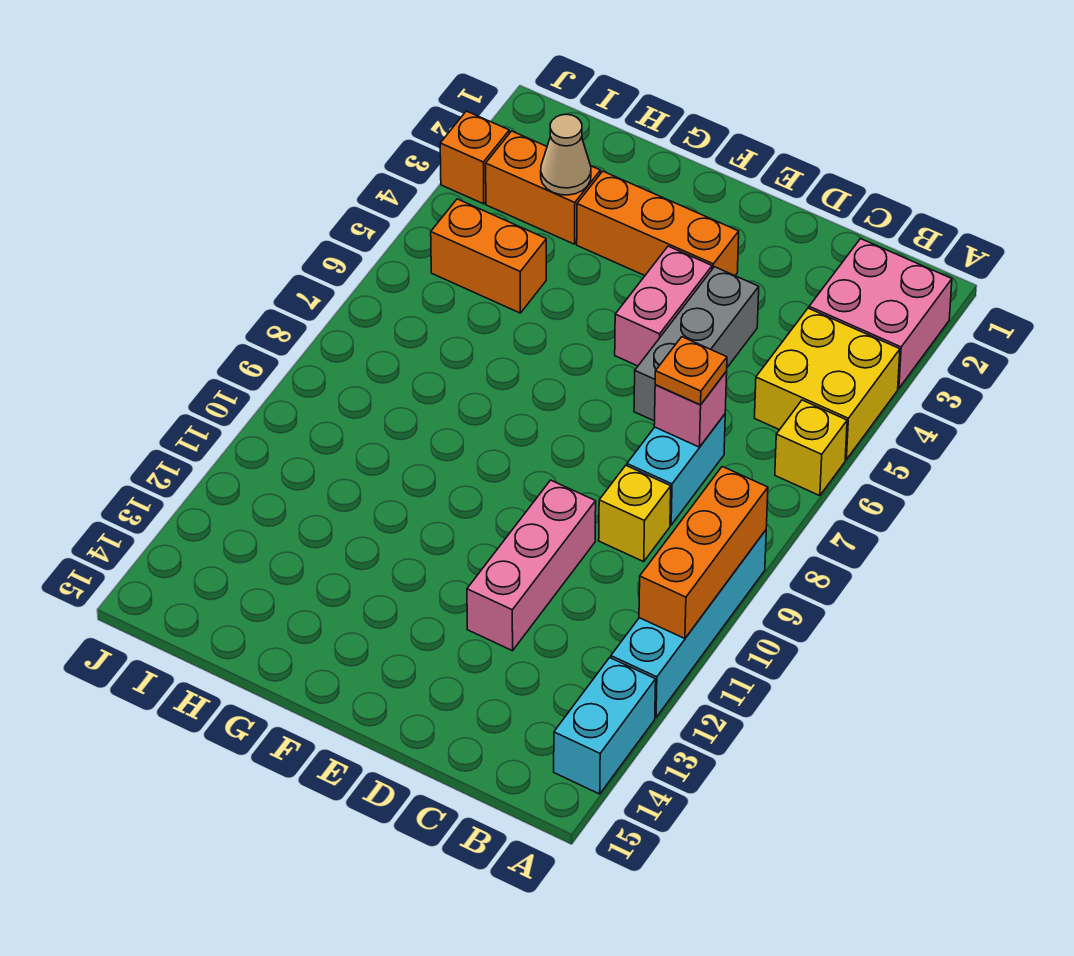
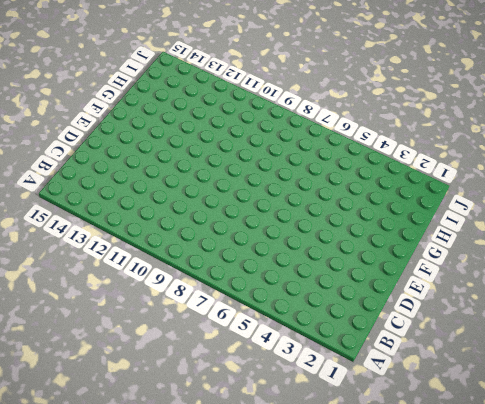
none -> pink brick A2:B3 level 1
none -> yellow brick A4:B5 level 1
none -> yellow brick A6 level 1

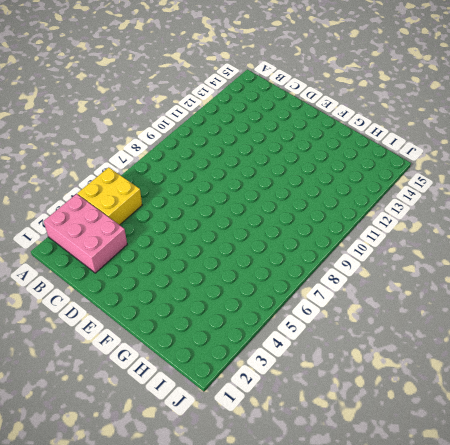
pink brick A2:C3 level 1 -> pink brick A2:B3 level 1
none -> yellow brick A6 level 1
none -> cyan brick A9:A12 level 1
none -> cyan brick A13:A14 level 1

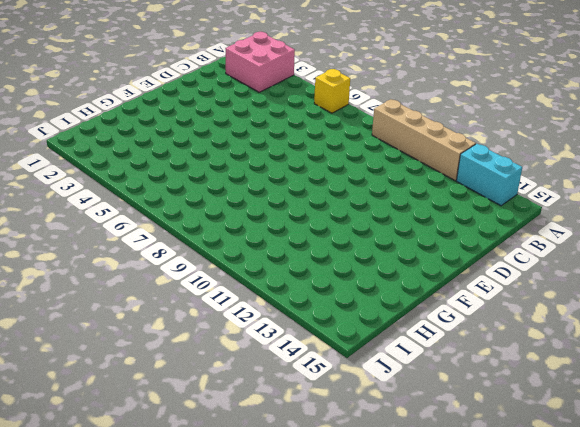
tan brick A9:A12 level 1 -> cyan brick A9:A12 level 1
none -> yellow brick A4:B5 level 1
none -> cyan brick C7:C8 level 1
none -> yellow brick C9 level 1

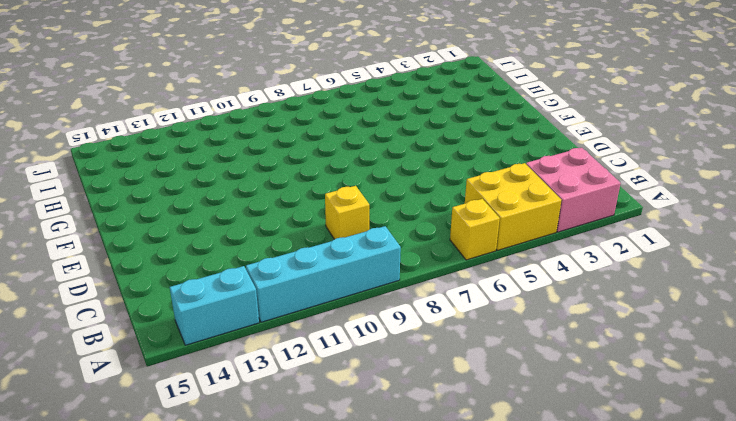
none -> cyan brick C7:C8 level 1
none -> grey brick D4:D6 level 1
none -> pink brick D10:D12 level 1

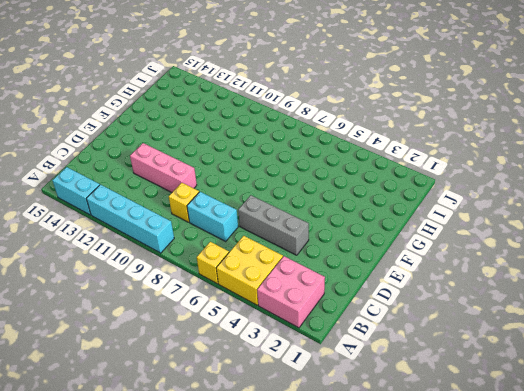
none -> orange brick E3:G3 level 1
none -> pink brick E4:E5 level 1
none -> orange brick H3:I3 level 1

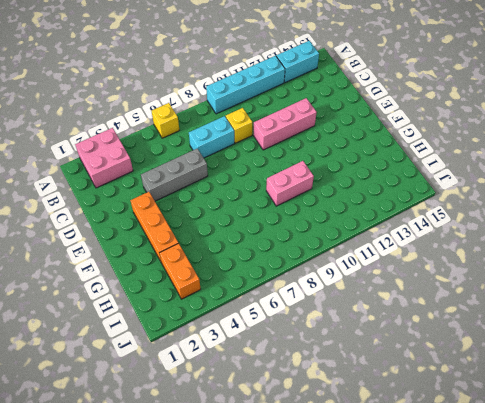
pink brick G9:G10 level 1 -> pink brick E4:E5 level 1
none -> yellow brick A4:B5 level 1
none -> orange brick H5:I5 level 1
none -> orange brick J3 level 1

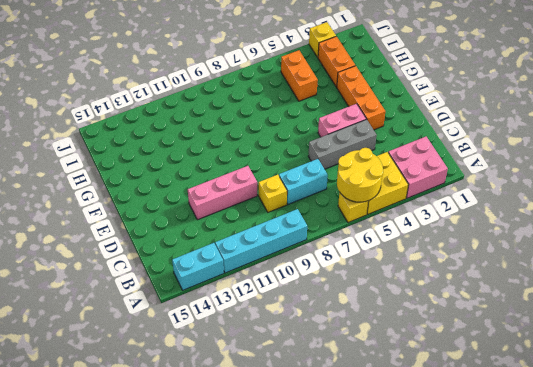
yellow round brick A5:B6 level 2 -> none
yellow brick J3 level 1 -> orange brick J3 level 1
none -> orange brick A9:A11 level 2
none -> pink brick C7 level 2
none -> tan cone H3 level 2

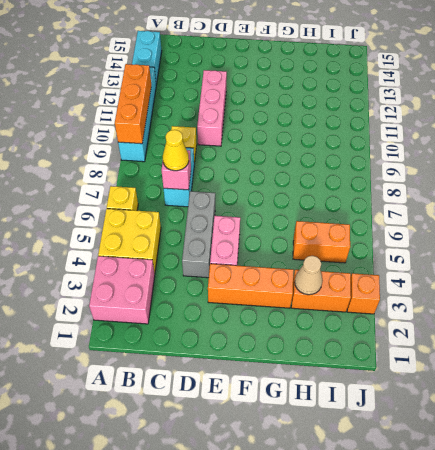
yellow cone C7 level 3 -> orange plate C7 level 3

